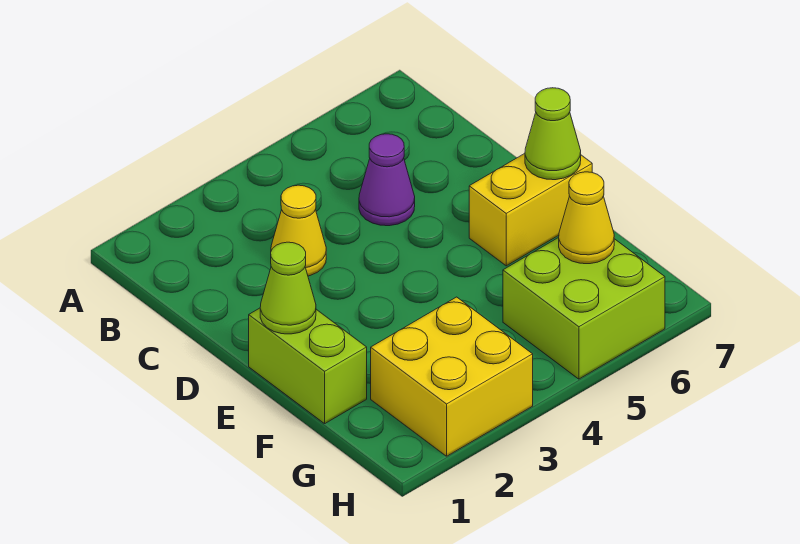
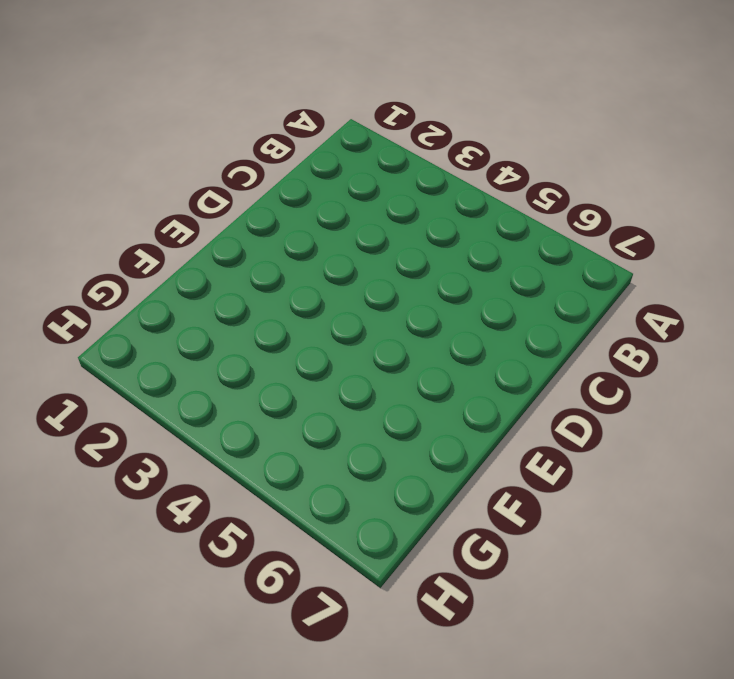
none -> yellow cone C3 level 1
none -> purple cone C5 level 1

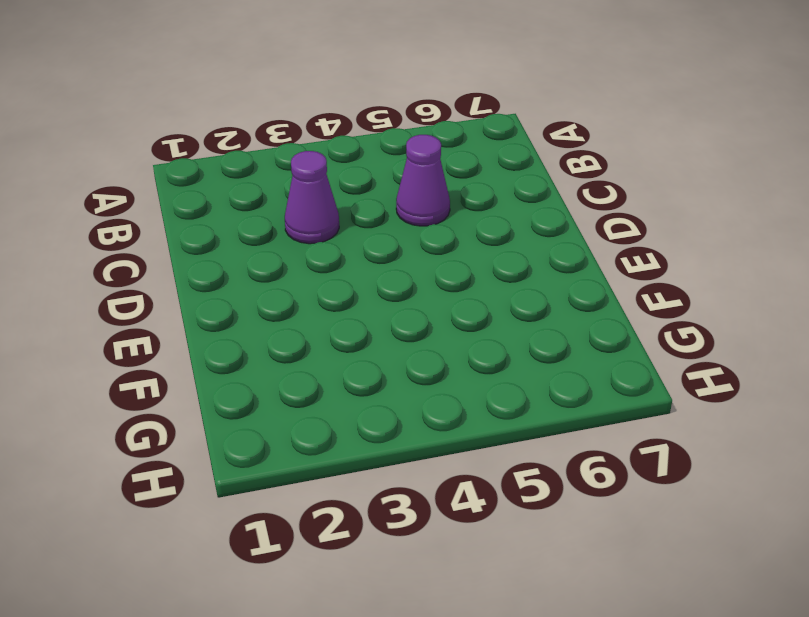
purple cone C3 level 1 -> yellow cone C3 level 1
none -> lime brick E1:F1 level 1
none -> yellow brick E6:E7 level 1

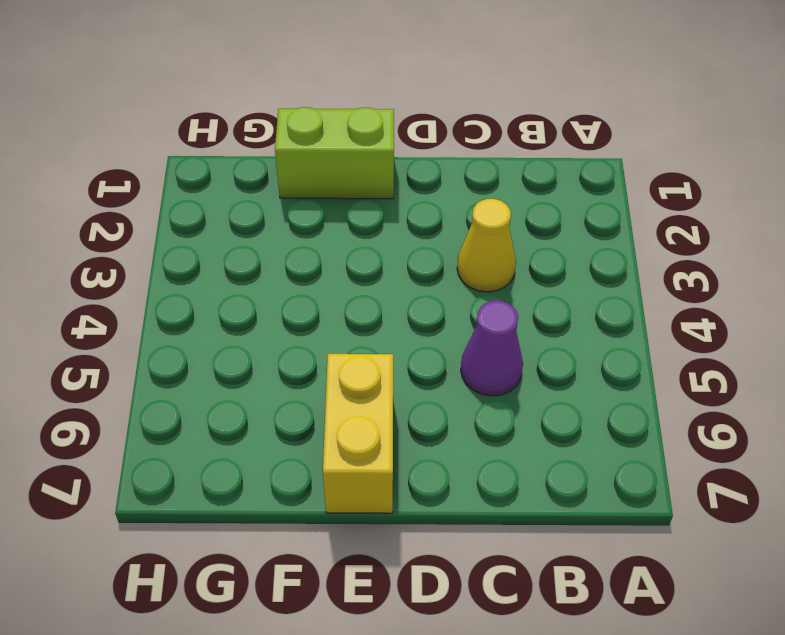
none -> yellow brick G2:H3 level 1
none -> lime brick G5:H6 level 1

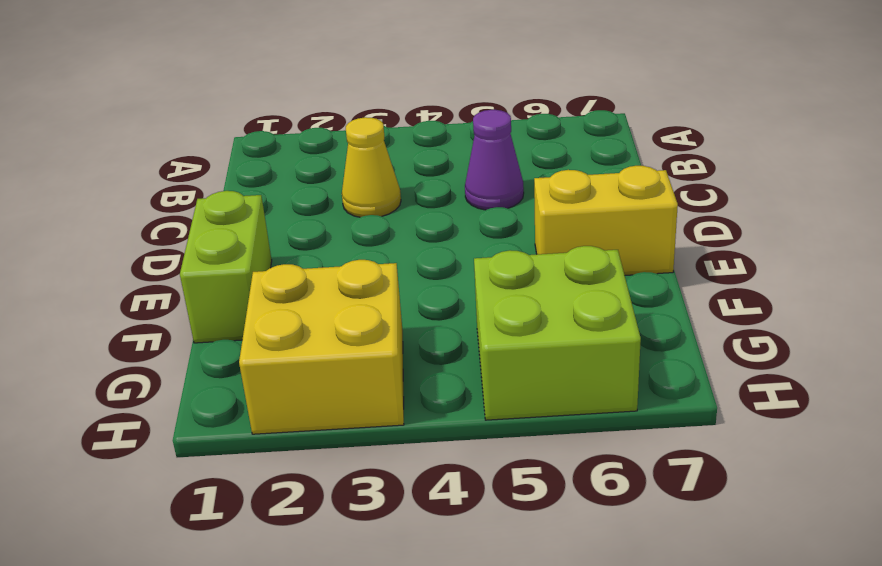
none -> lime cone E1 level 2
none -> lime cone E7 level 2

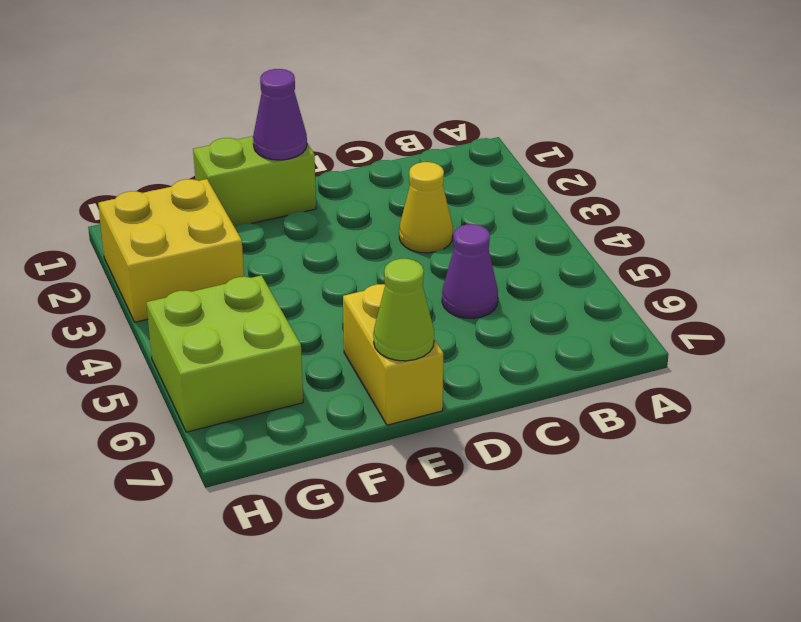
purple cone E1 level 2 -> lime cone E1 level 2
none -> yellow cone G6 level 2

